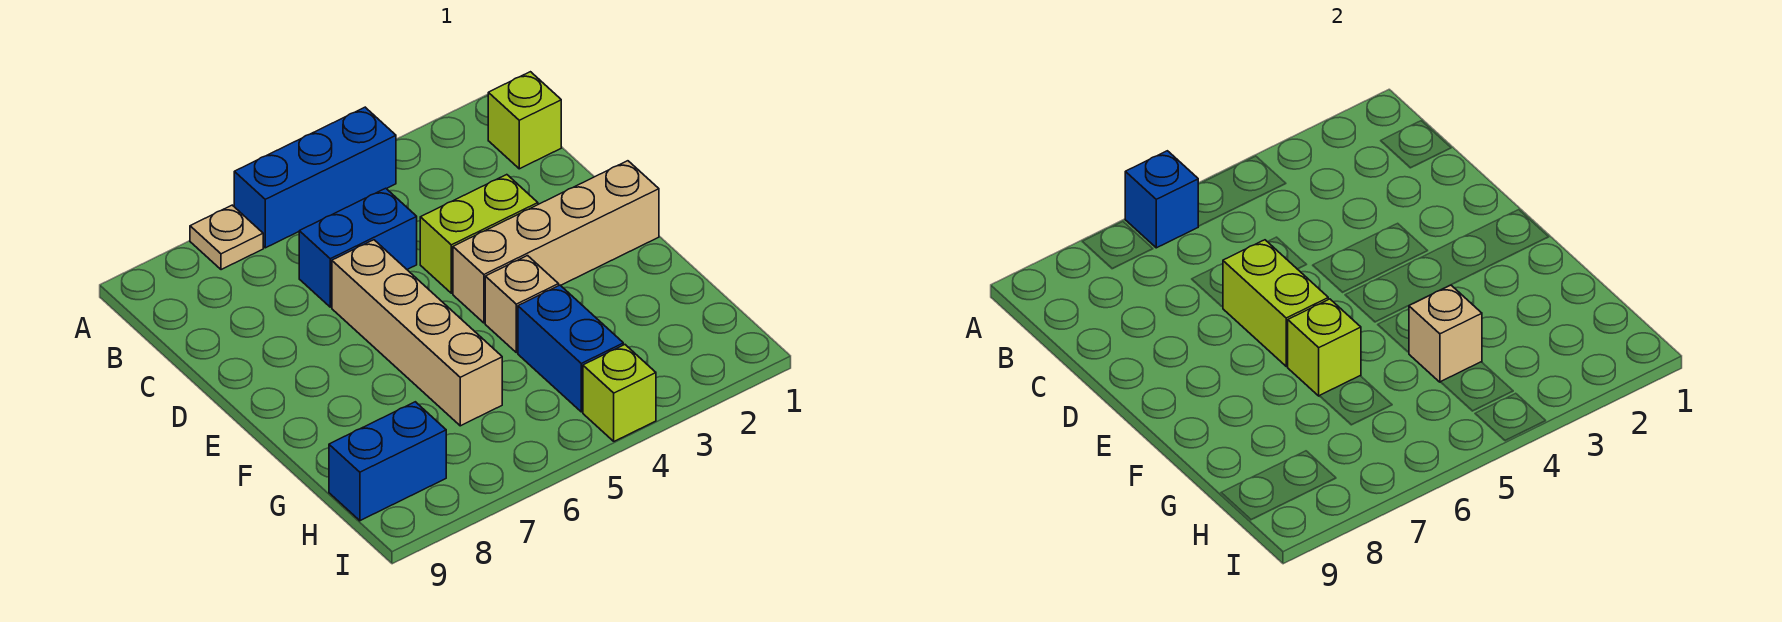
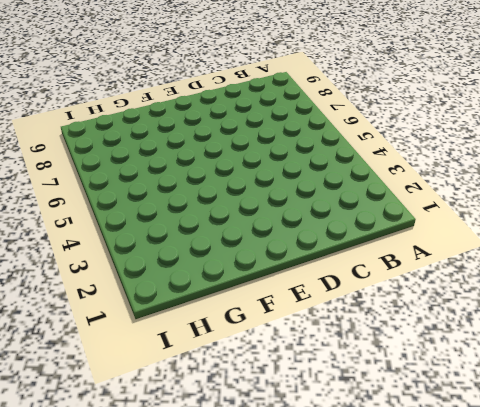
none -> blue brick A4:A6 level 1
none -> tan plate A7 level 1
none -> lime brick B1 level 1

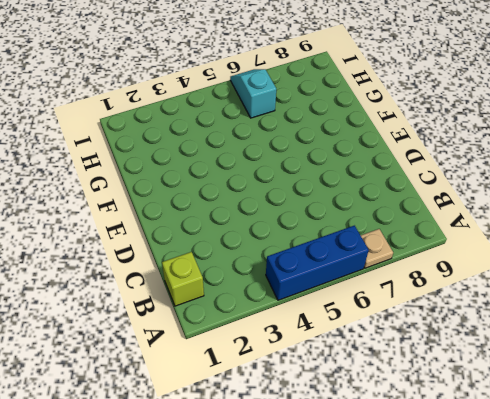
cyan slope H6:I6 level 1 top H -> none
none -> blue brick C5:C6 level 1
none -> lime brick D3:D4 level 1
none -> tan brick D6:G6 level 1

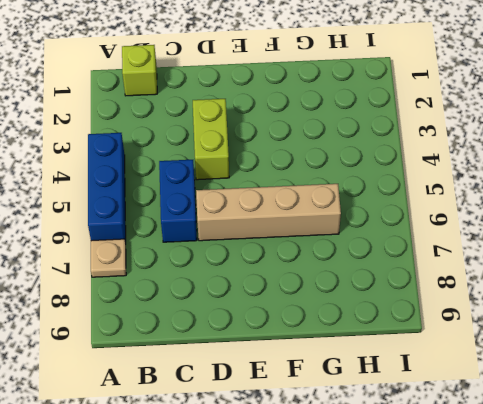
none -> tan brick E1:E4 level 1
none -> tan brick F4 level 1
none -> blue brick G4:H4 level 1

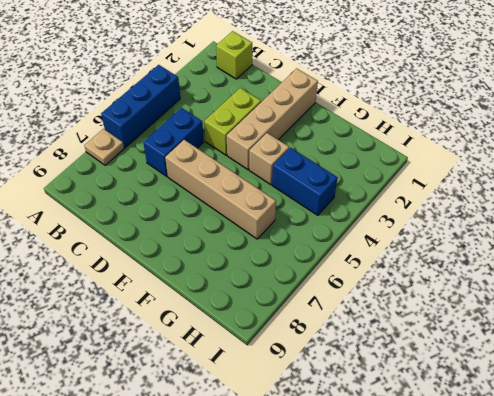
none -> blue brick H8:H9 level 1
none -> lime brick I4 level 1
none -> blue brick A6 level 2

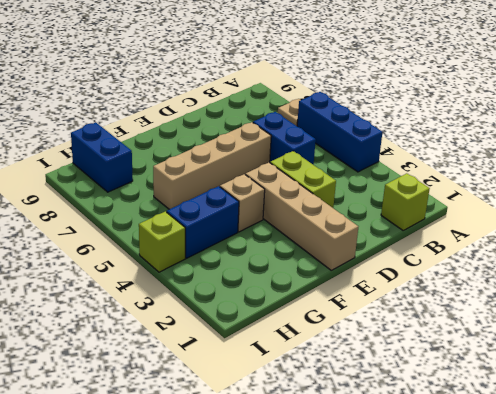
none -> blue brick A6 level 2
none -> lime brick D6:E6 level 2
none -> lime brick F6 level 2

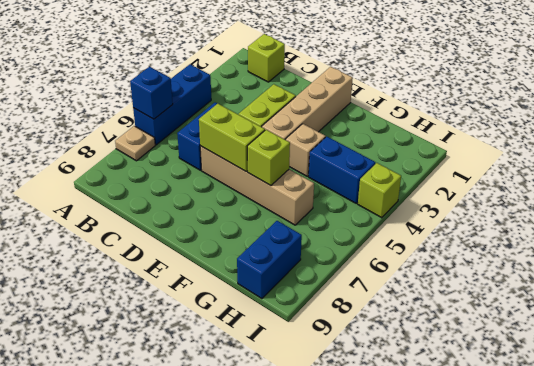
none -> tan brick G4 level 2

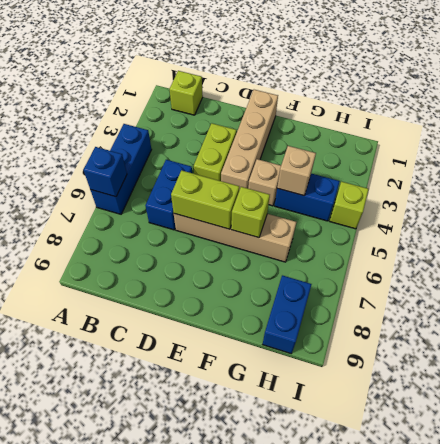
none -> tan plate A7 level 1

